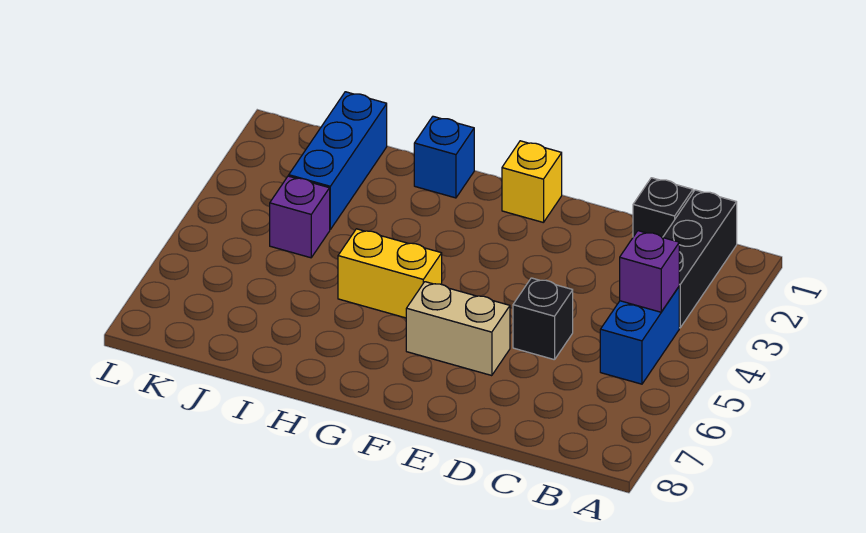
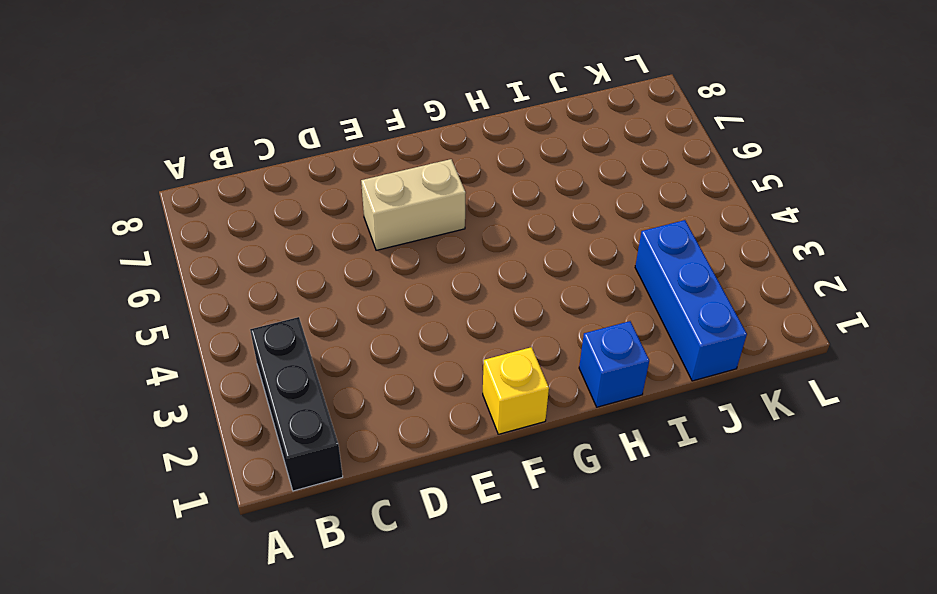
none -> blue brick B4:B5 level 1
none -> black brick C1 level 1

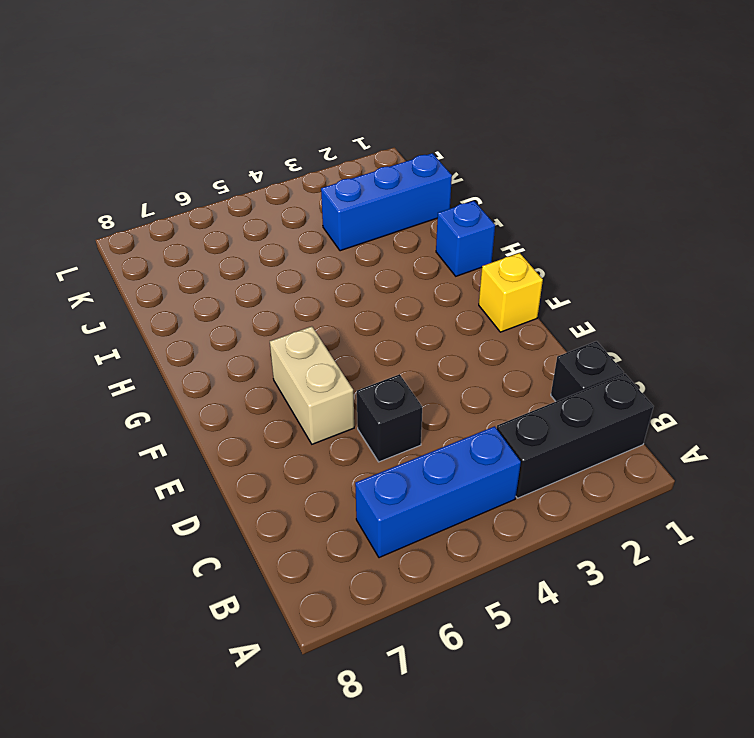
blue brick B4:B6 level 1 -> blue brick B4:B5 level 1
none -> yellow brick G5:H5 level 1
none -> purple brick J4 level 1

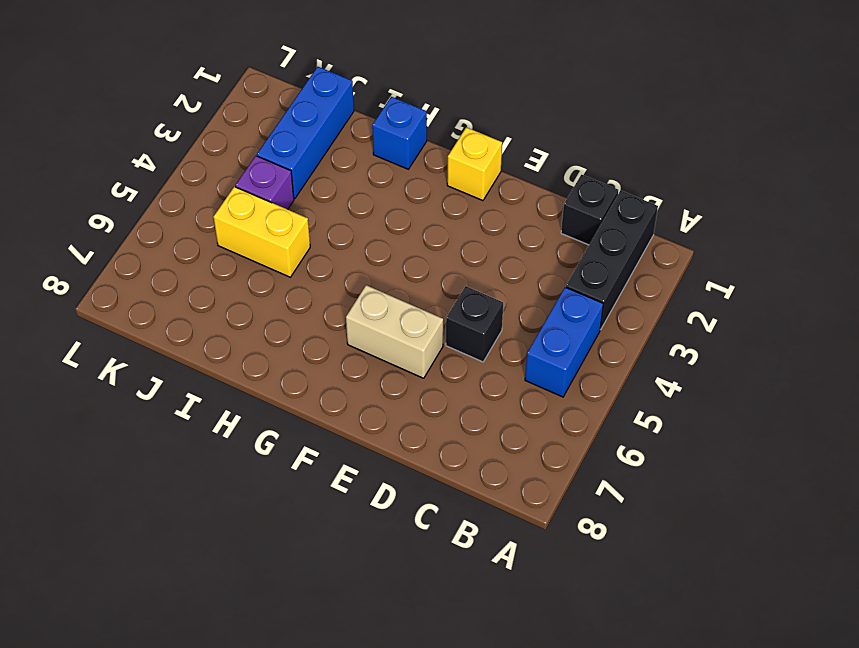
yellow brick I5:J5 level 1 -> yellow brick G5:H5 level 1
none -> purple brick B4 level 2

